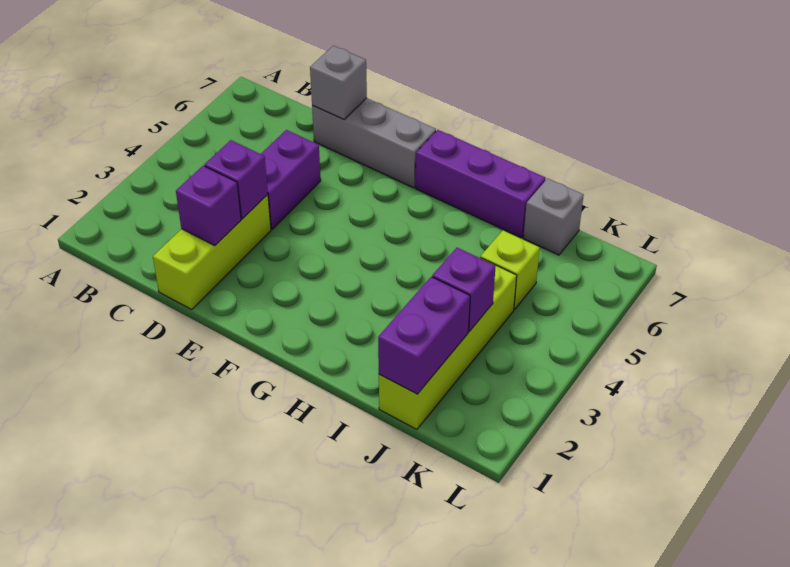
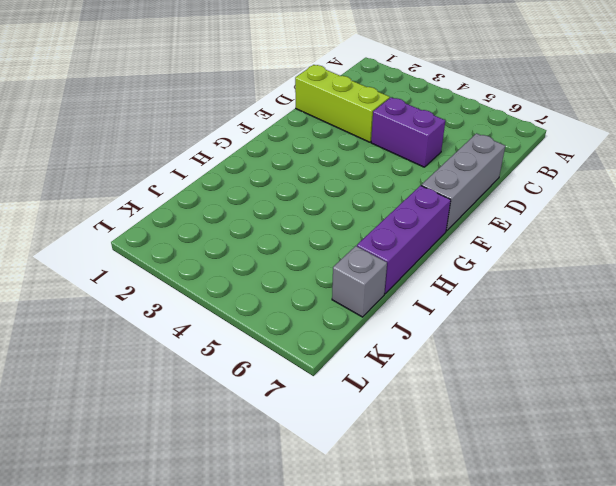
none -> lime brick J1:J4 level 1
none -> lime brick J5 level 1
none -> purple brick D2 level 2

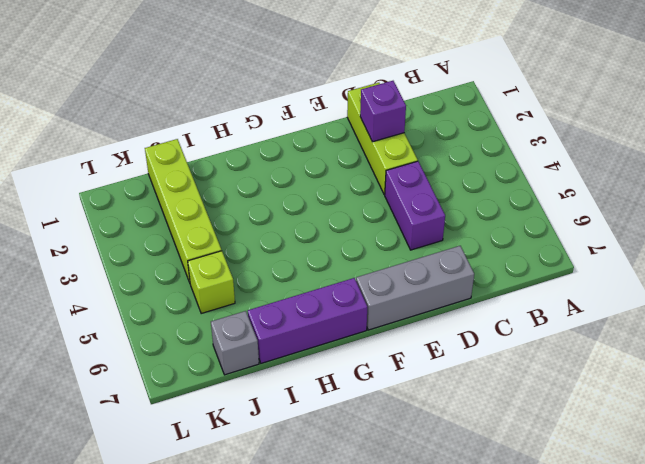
none -> purple brick D3 level 2
none -> grey brick D7 level 2
none -> purple brick J1:J2 level 2

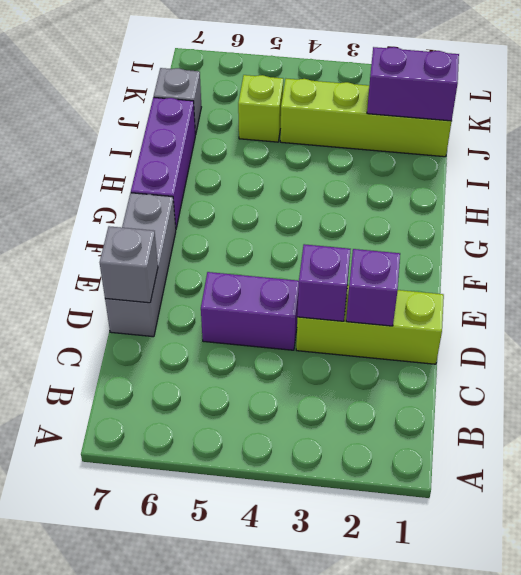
none -> purple brick J3 level 2

